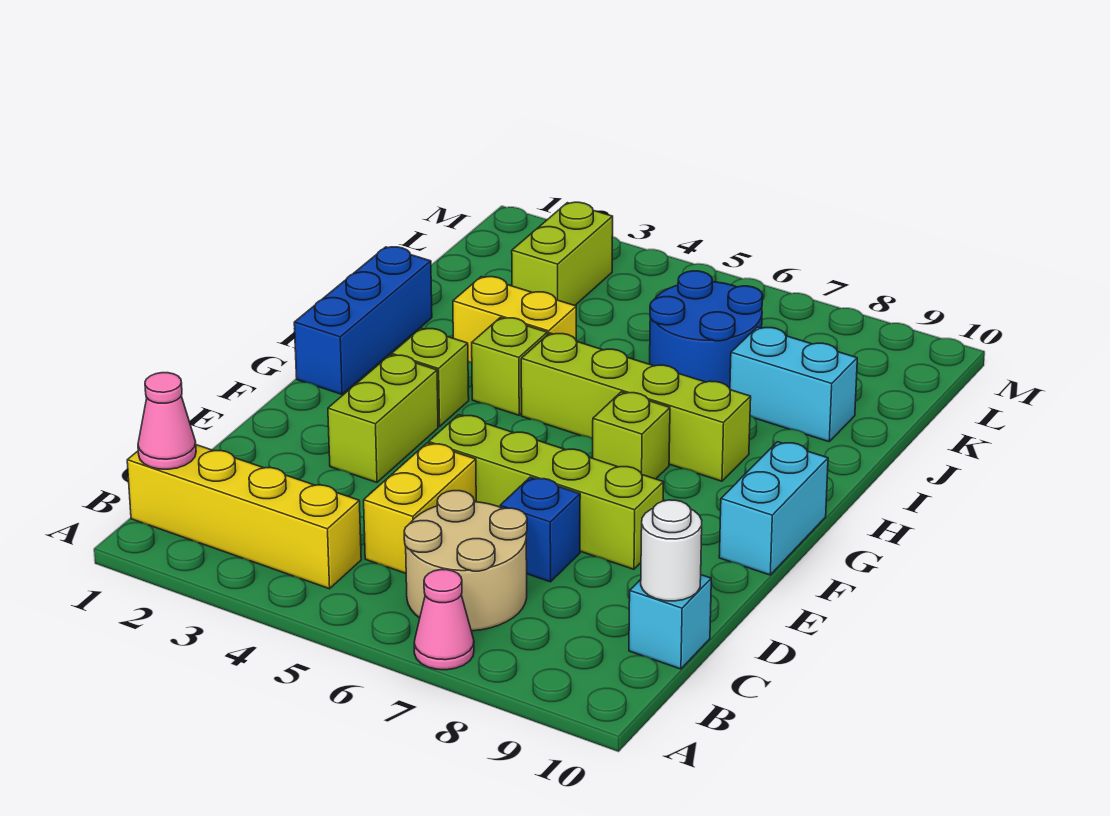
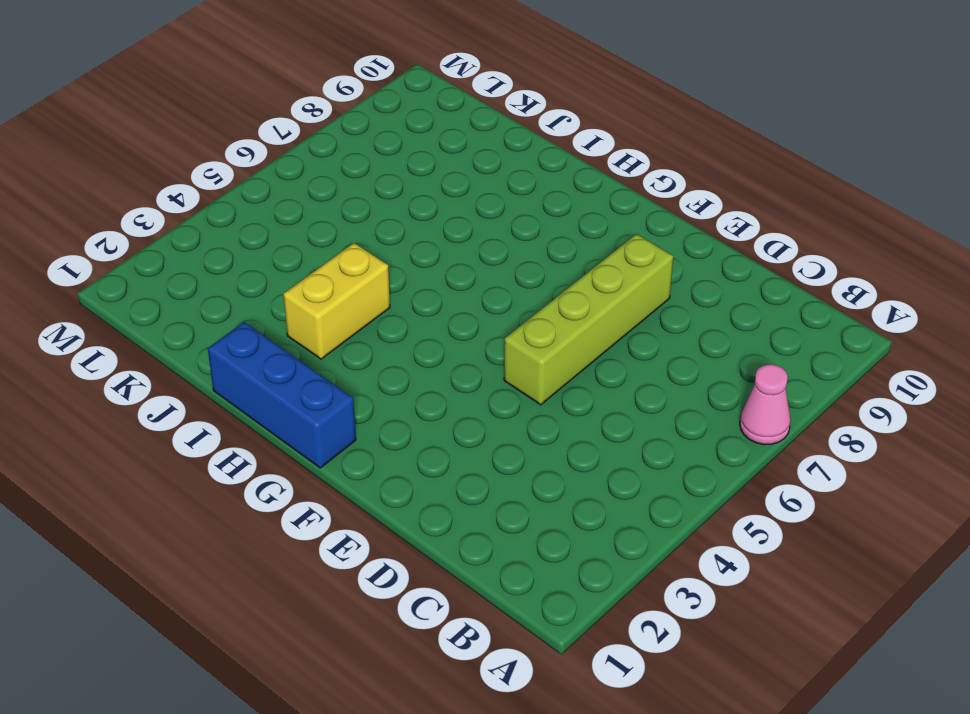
none -> yellow brick B1:B4 level 1
none -> tan round brick B6:C7 level 1
none -> yellow brick C5:D5 level 1

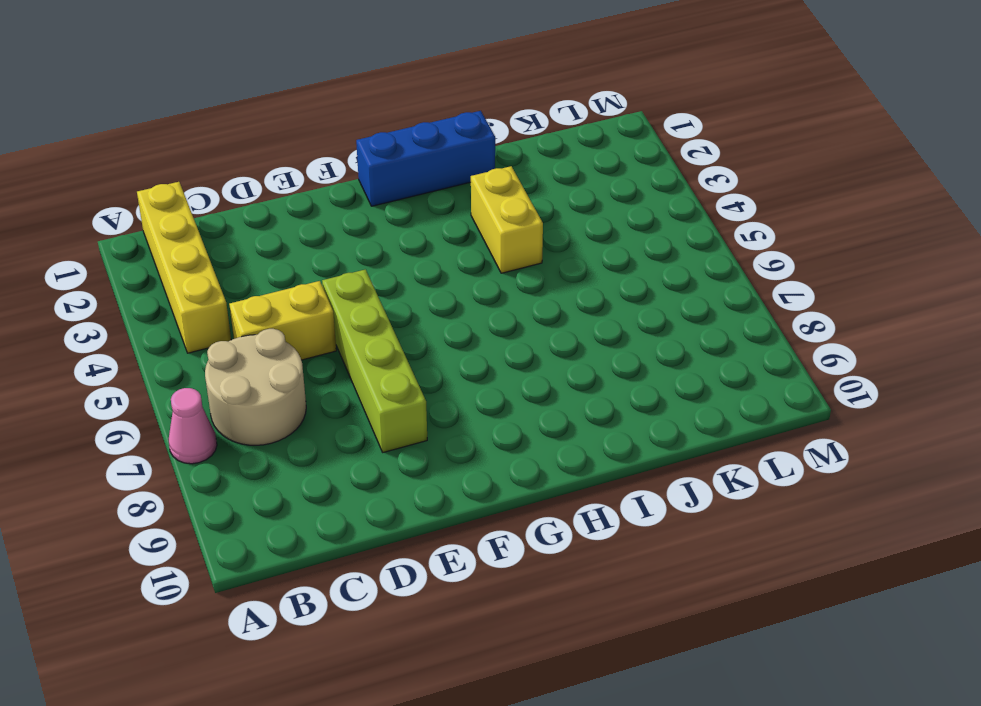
none -> cyan brick C10 level 1
none -> blue brick D7 level 1
none -> lime brick E3:F3 level 1

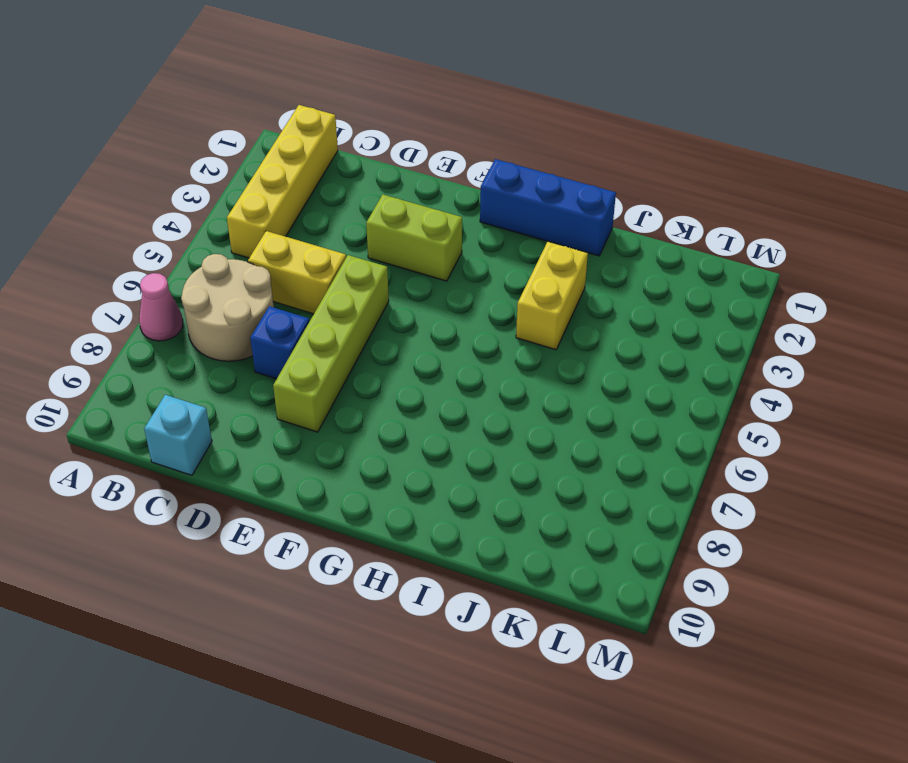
none -> cyan brick F10:G10 level 1
none -> lime brick G3 level 1
none -> lime brick G7 level 1

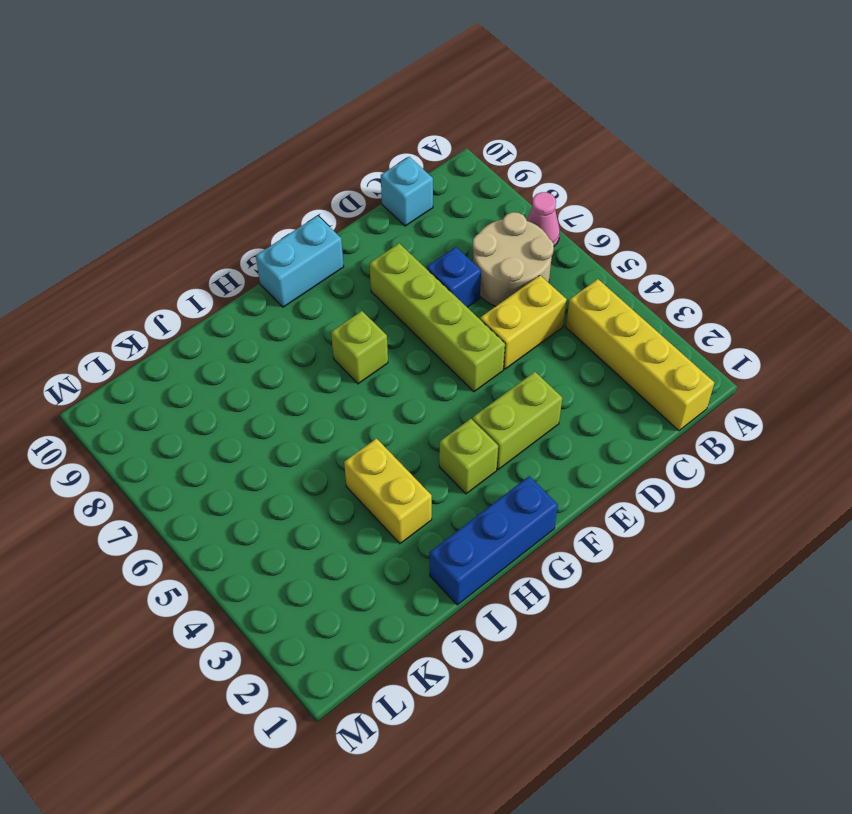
none -> lime brick H4 level 1
none -> lime brick H5:H8 level 1
none -> blue round brick J6:K7 level 1

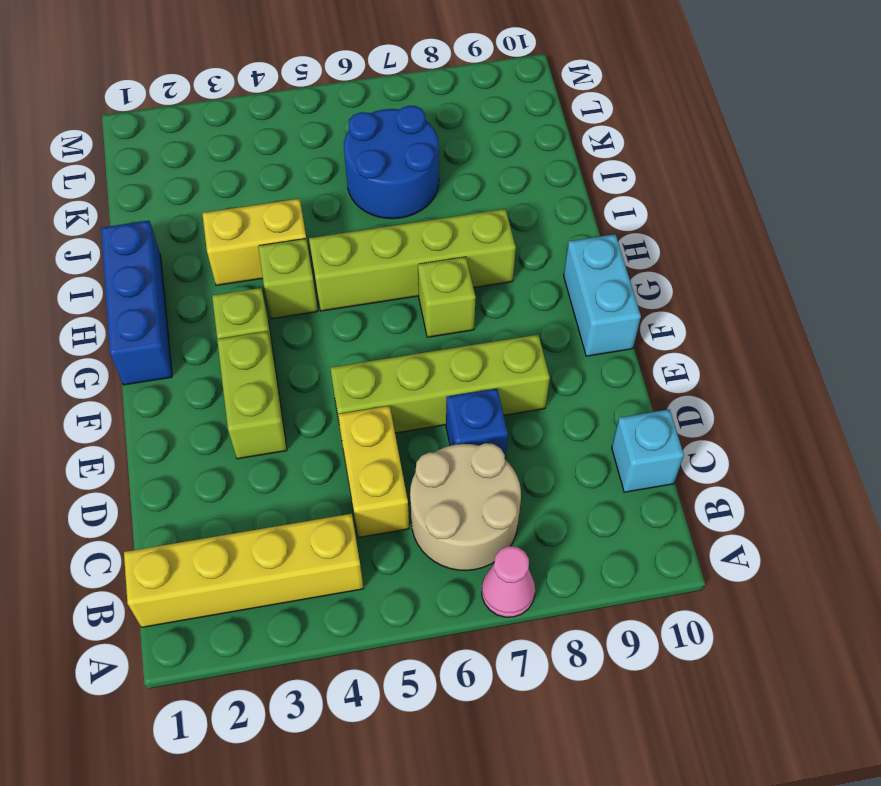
none -> cyan brick J8:J9 level 1
none -> lime brick K3:L3 level 1
none -> pink cone B1 level 2

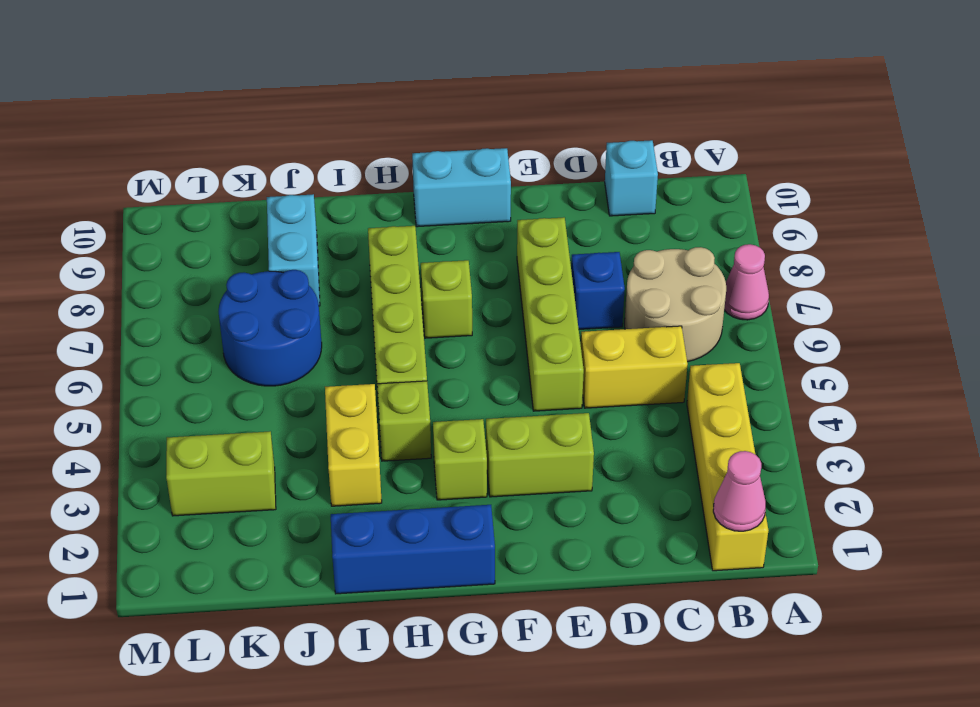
none -> white round brick C10 level 2

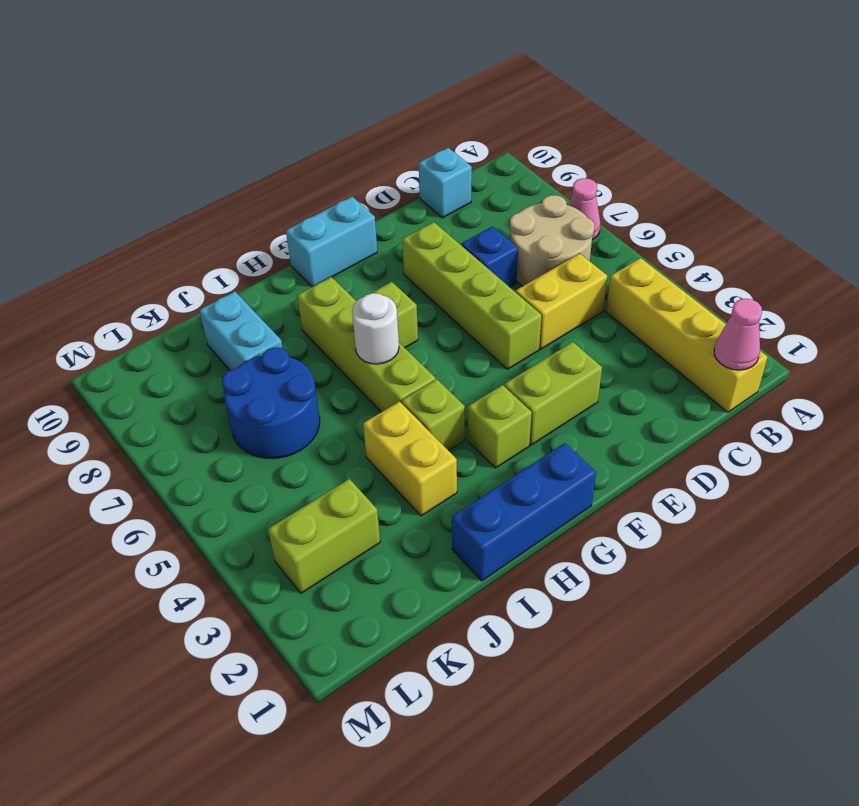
white round brick H6 level 2 -> white round brick C10 level 2

